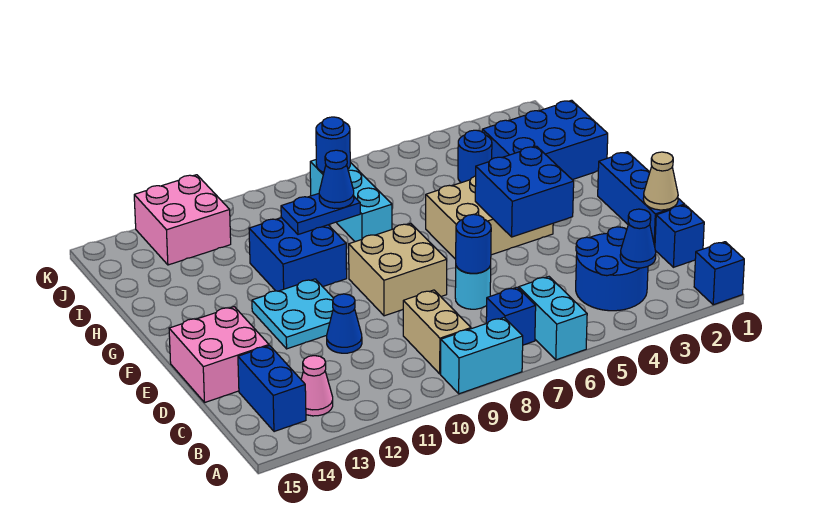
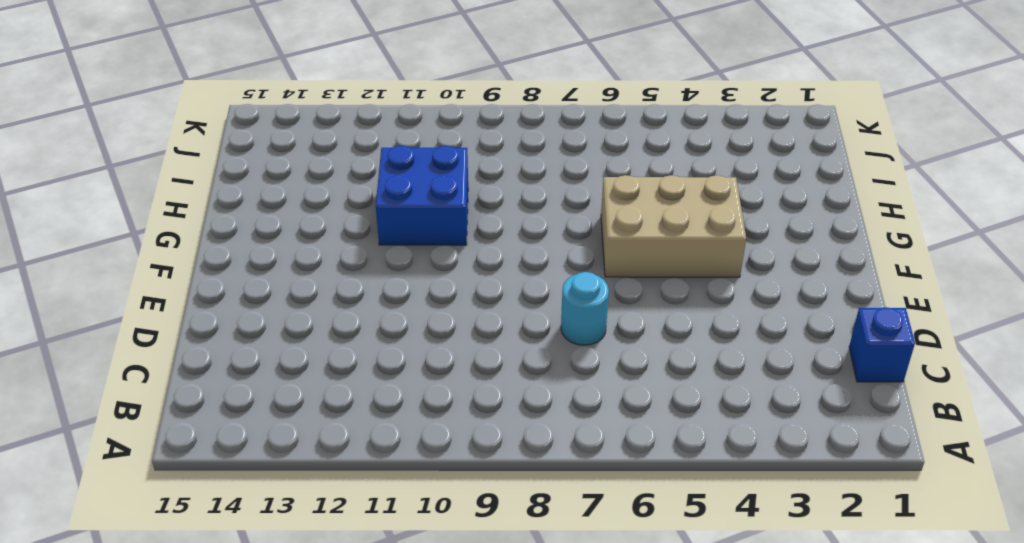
none -> blue brick A1 level 1
none -> cyan brick A6:B6 level 1
none -> cyan brick A8:A9 level 1

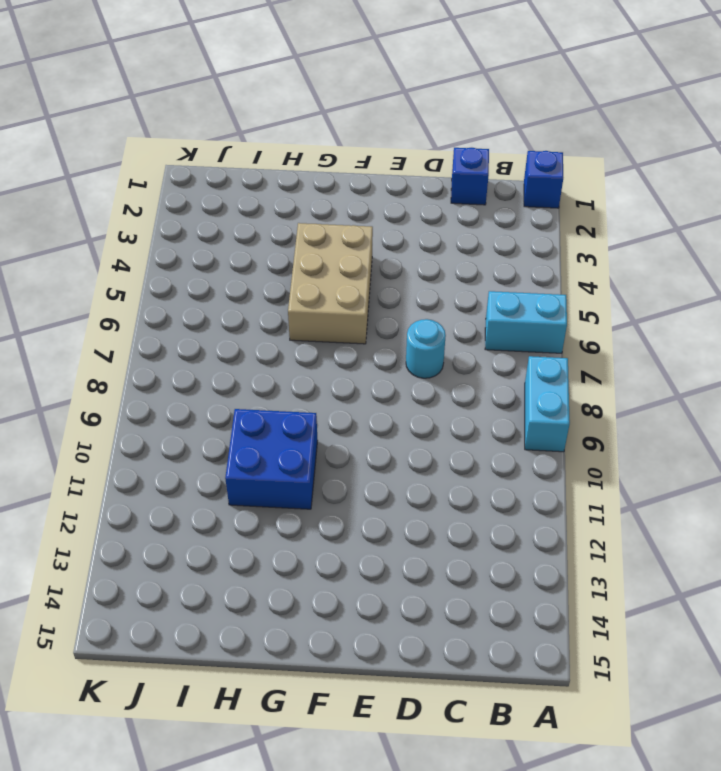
none -> blue round brick B3:C4 level 1
none -> blue brick B7 level 1
none -> tan brick B9:C9 level 1

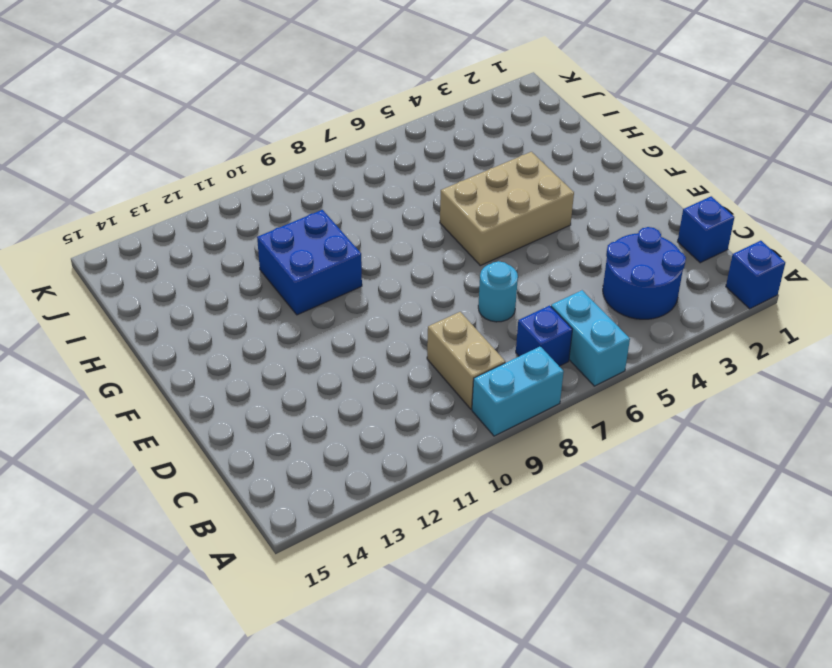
none -> pink cone B13 level 1
none -> blue brick B14:C14 level 1
none -> blue brick D1:F1 level 1

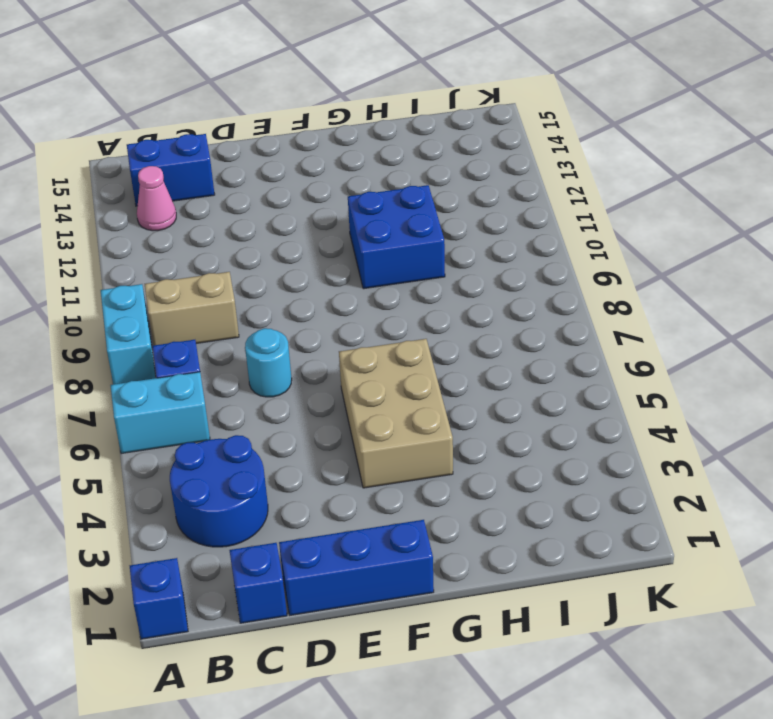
none -> blue cone D11 level 1
none -> pink brick D14:E15 level 1
none -> tan brick E8:F9 level 1

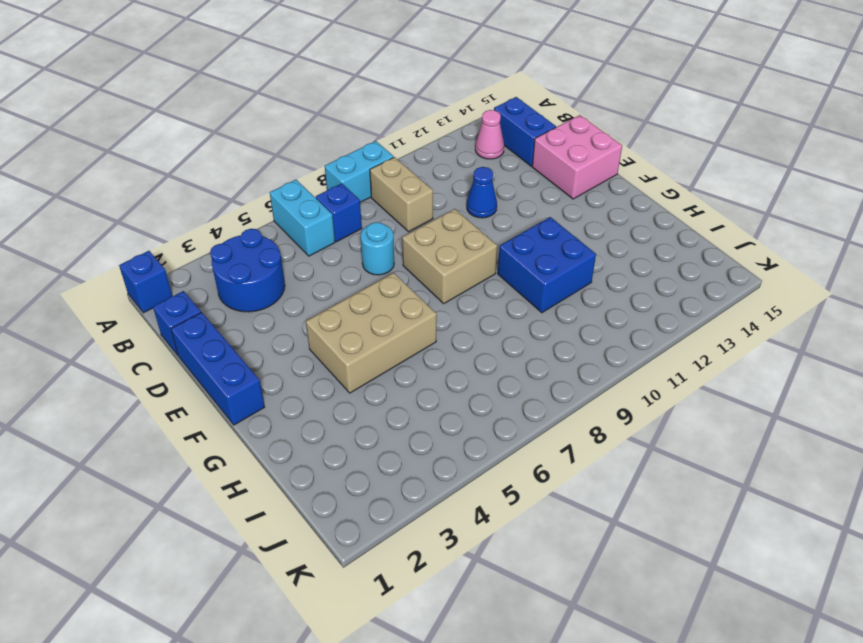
none -> cyan plate E11:F12 level 1
none -> blue brick H1:I3 level 1
none -> cyan brick H8:J8 level 1

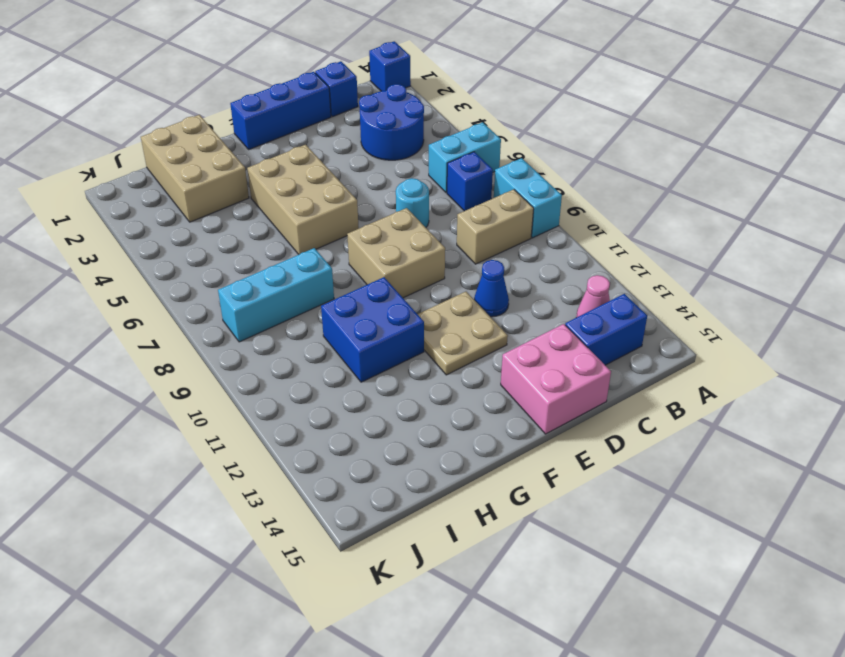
tan plate E11:F12 level 1 -> cyan plate E11:F12 level 1
tan brick H1:I3 level 1 -> blue brick H1:I3 level 1
none -> blue round brick I4 level 1
none -> pink brick J12:K13 level 1
none -> blue cone B3 level 2

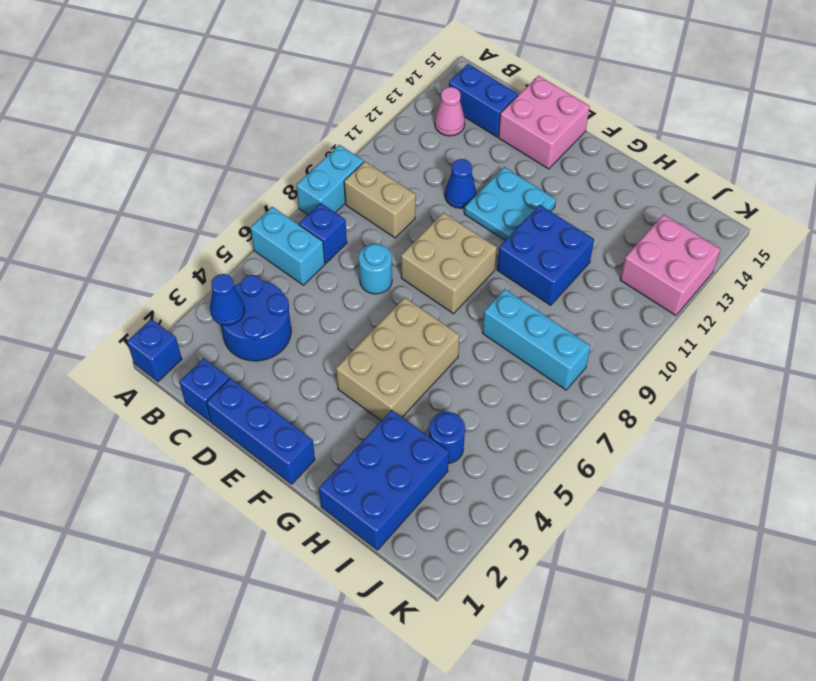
none -> tan cone D1 level 2
none -> blue round brick D7 level 2
none -> blue brick E4:F5 level 2

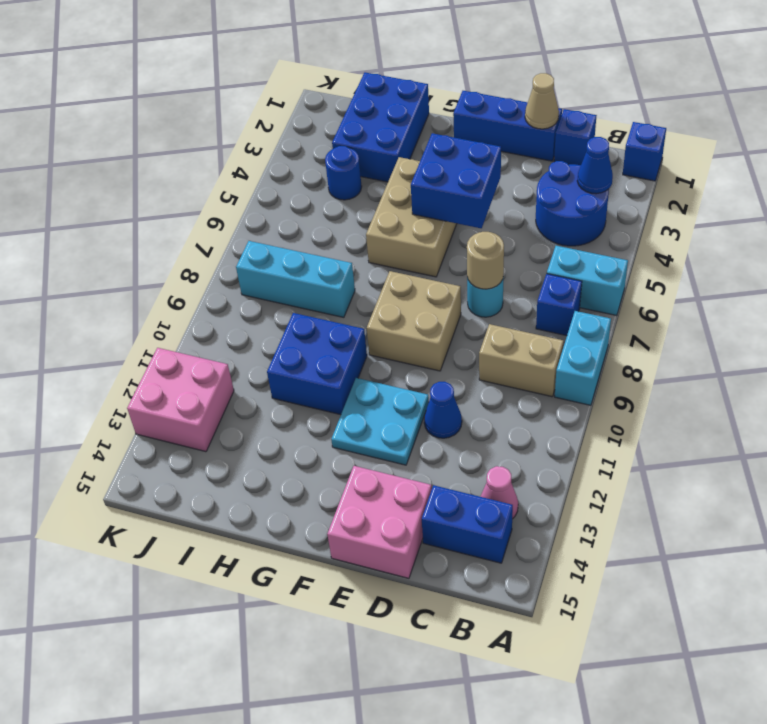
tan round brick D7 level 2 -> blue round brick D7 level 2
none -> blue plate H9:H10 level 2
none -> blue round brick J8 level 2
none -> blue cone H9 level 3

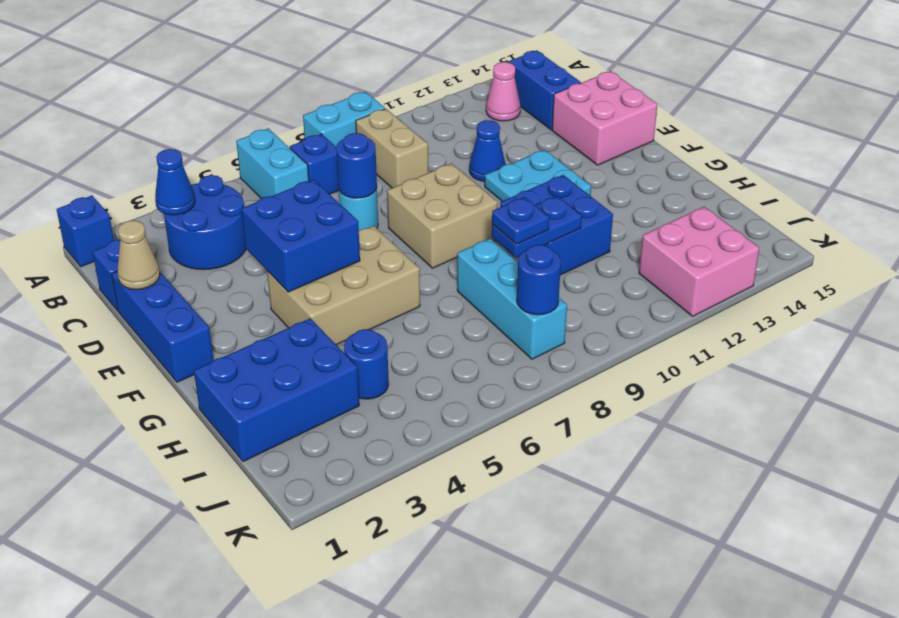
blue plate H9 level 3 -> blue cone H9 level 3

